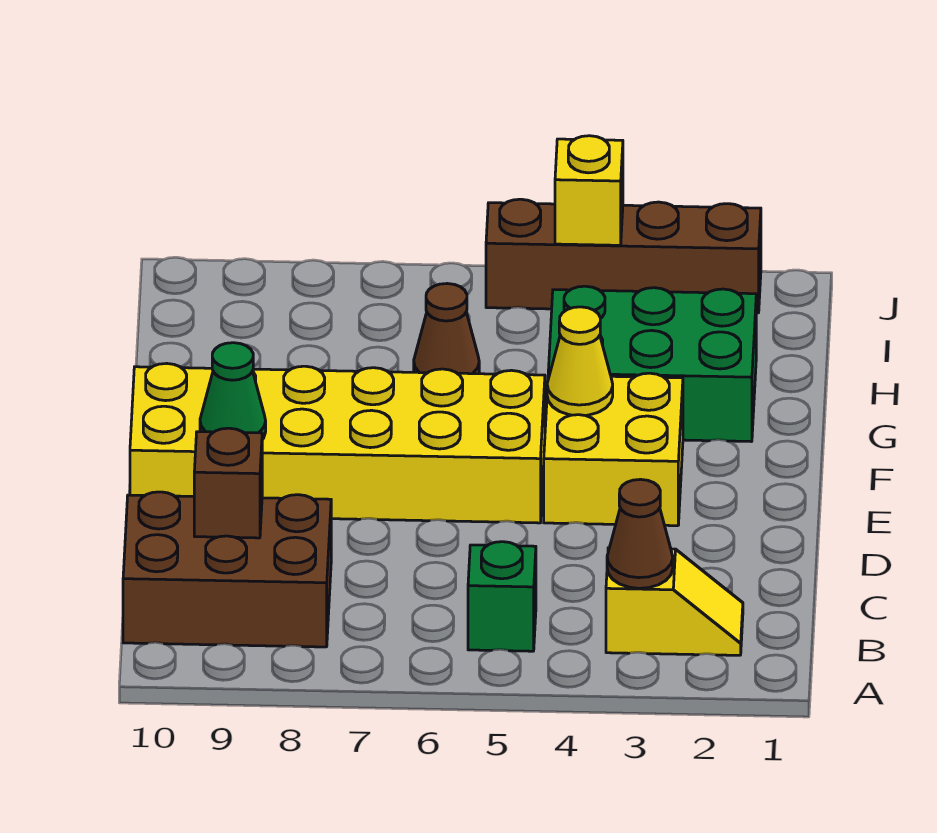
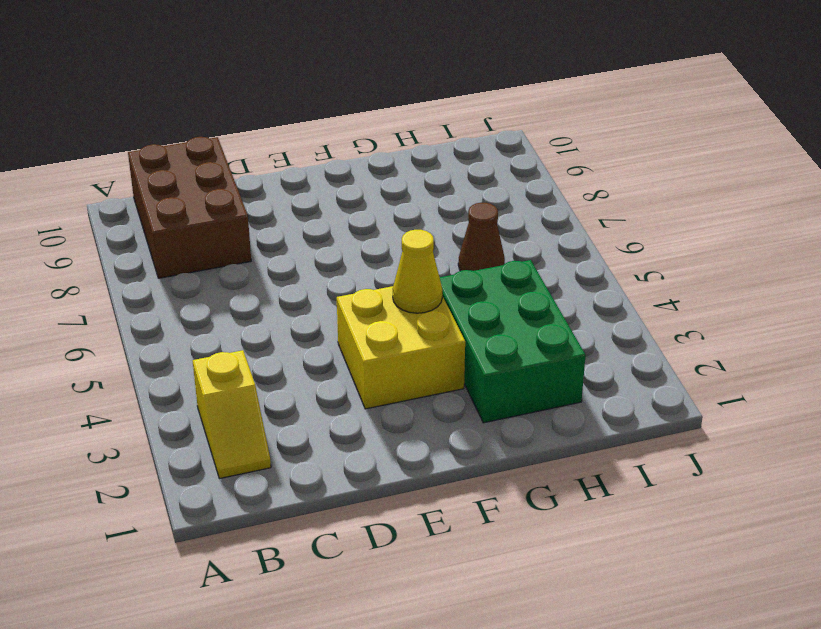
none -> green brick B5 level 1
none -> yellow brick E5:F10 level 1
none -> brown brick J2:J5 level 1

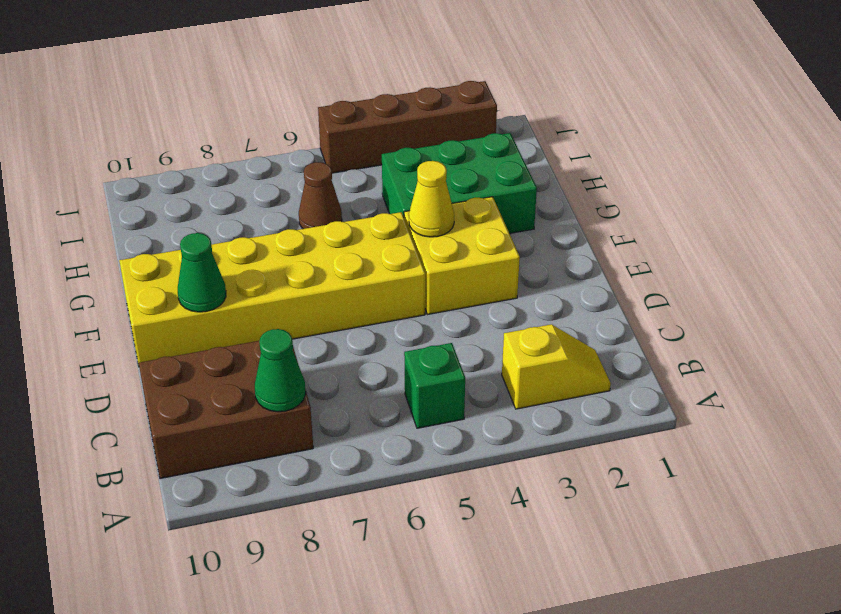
green cone B8 level 2 -> none
none -> brown cone B3 level 2
none -> brown brick C9 level 2
none -> yellow brick J4 level 2

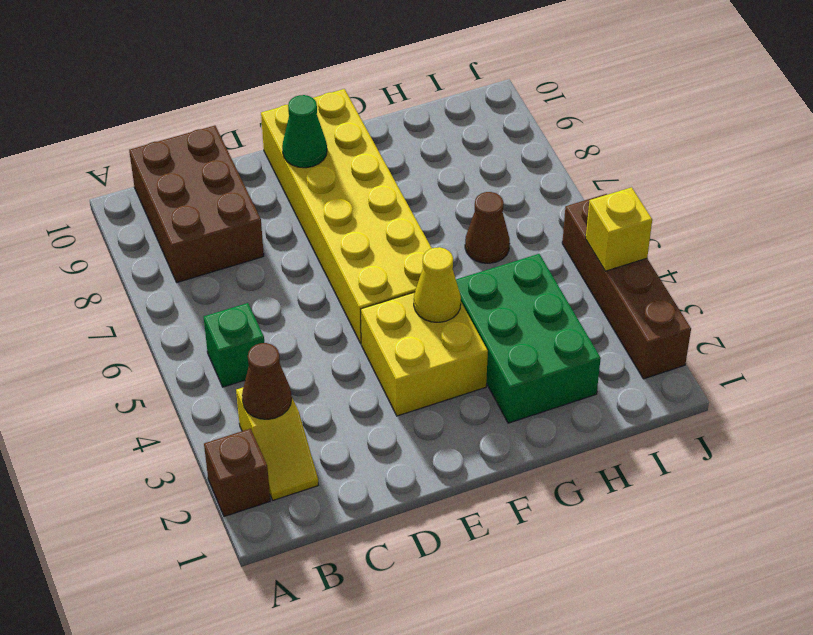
brown brick A2 level 1 -> brown brick C9 level 2

